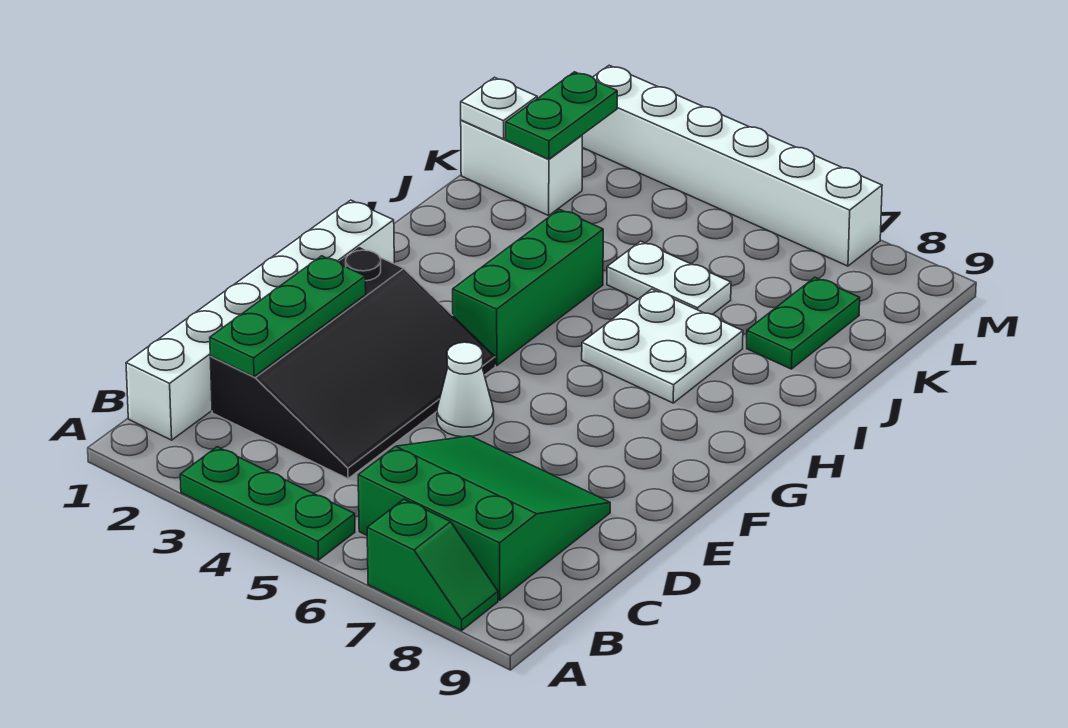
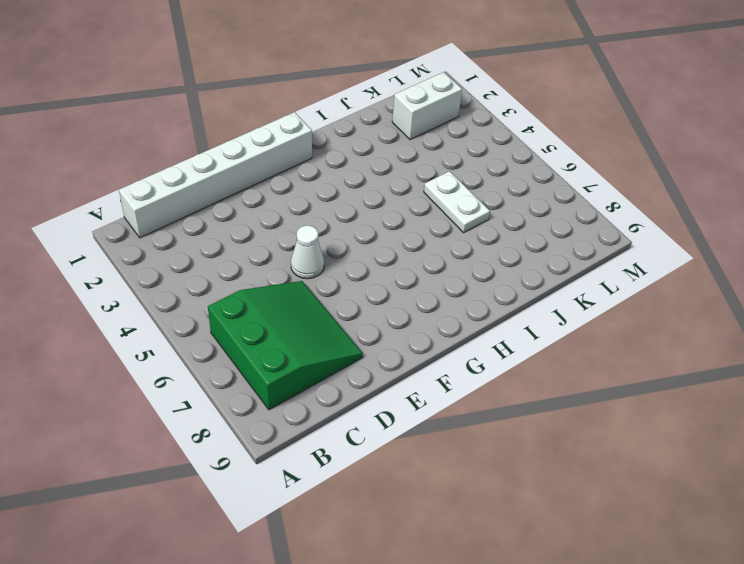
white brick K2:L2 level 1 -> white brick K1:K2 level 1
none -> green plate A3:A5 level 1
none -> green slope A7:A8 level 1 top 7
none -> black slope C2:F4 level 1 top 2

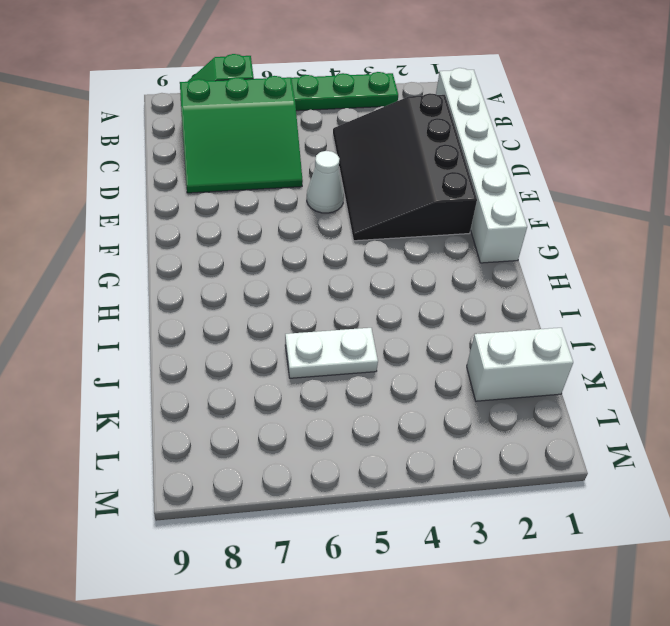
none -> green brick G4:I4 level 1
none -> white plate H6:I7 level 1
none -> green plate J8:K8 level 1

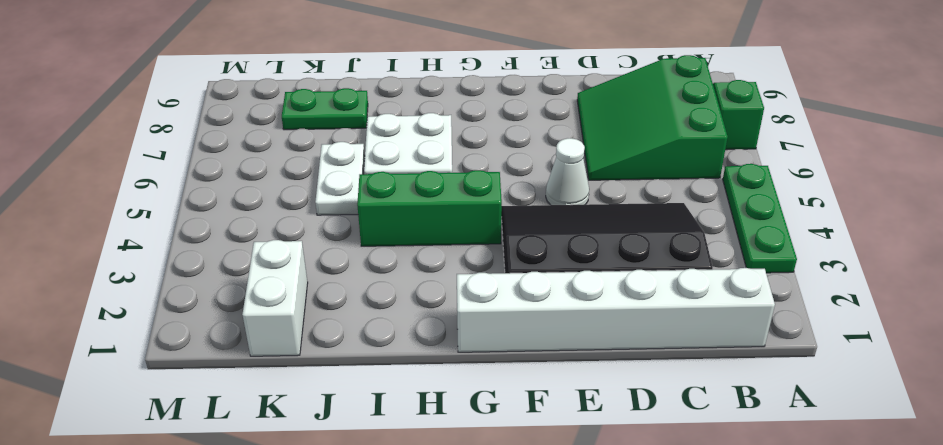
none -> white brick M2:M7 level 1
none -> green plate C2:E2 level 2
none -> white plate K1 level 2

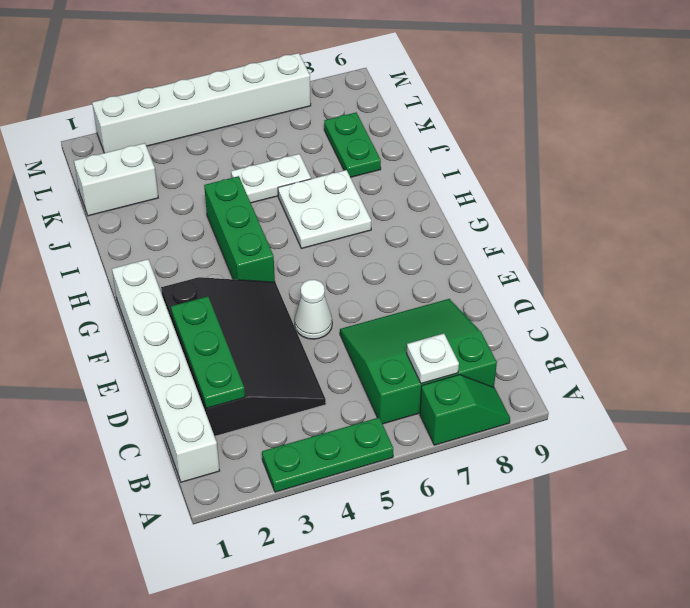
white plate B7 level 2 -> white plate K1 level 2
none -> green plate K2:L2 level 2

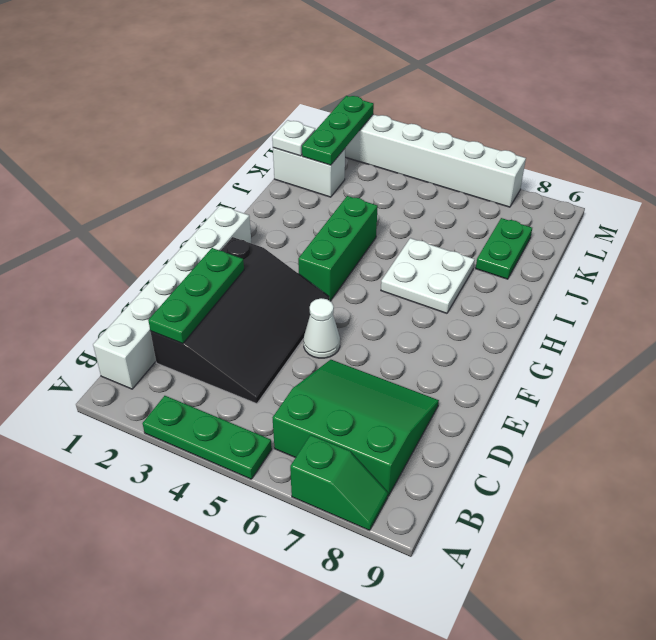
green plate K2:M2 level 2 -> green plate K2:L2 level 2
none -> white plate J5:J6 level 1

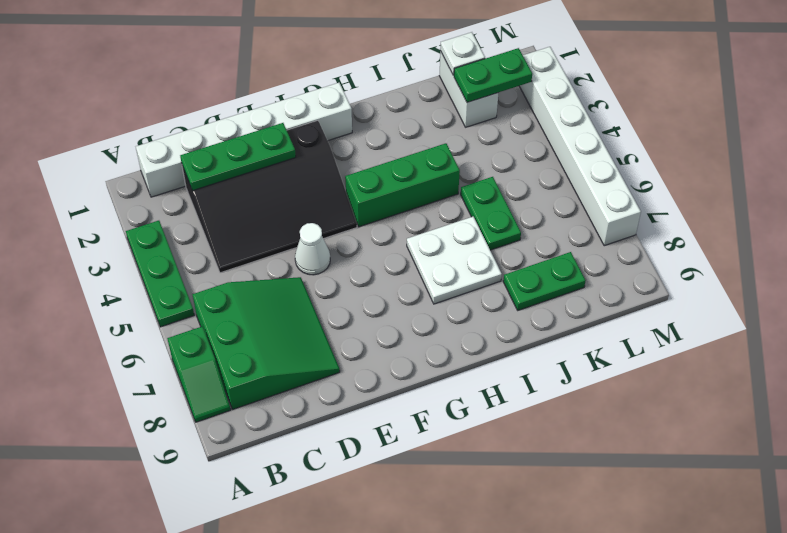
green plate J5:J6 level 1 -> white plate J5:J6 level 1

